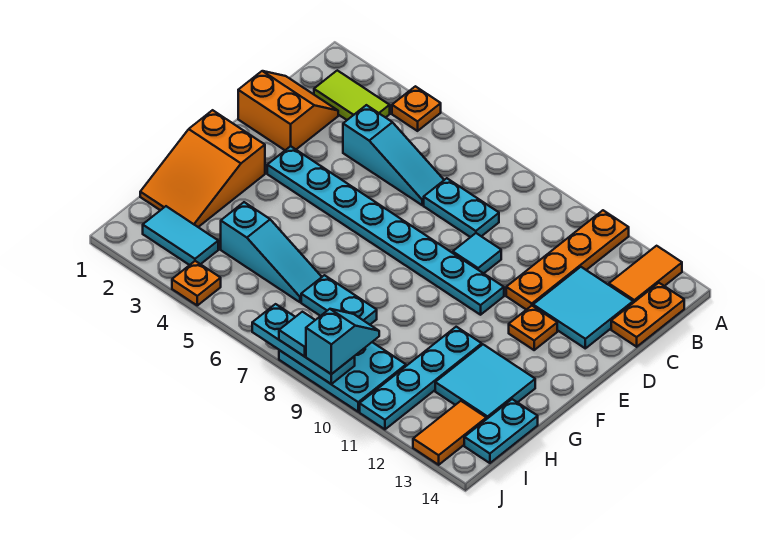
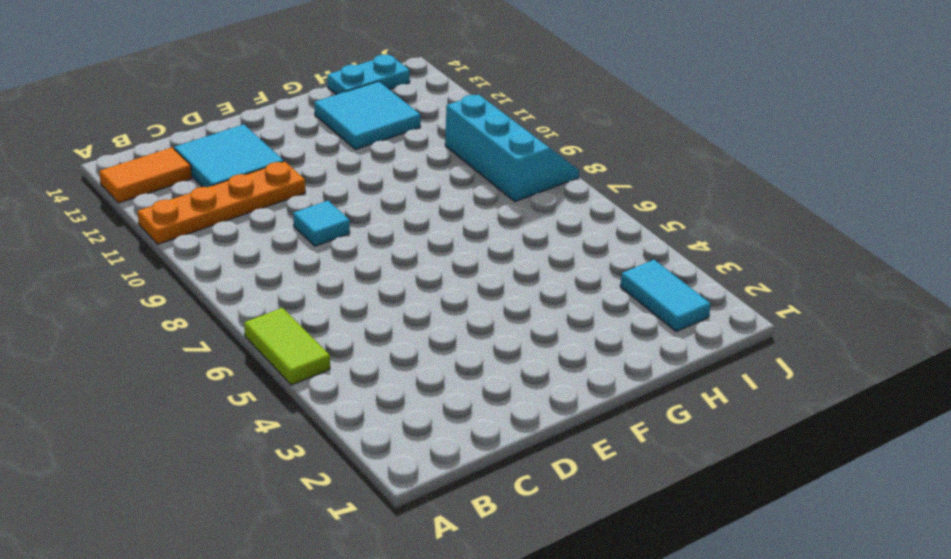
lime tile A5:A6 level 1 -> lime tile B2:B3 level 1
cyan slope I8:J10 level 1 top I -> cyan plate I8:J10 level 1
none -> orange plate A4 level 1
none -> orange plate B14:C14 level 1
none -> orange slope C1:D2 level 1 top D

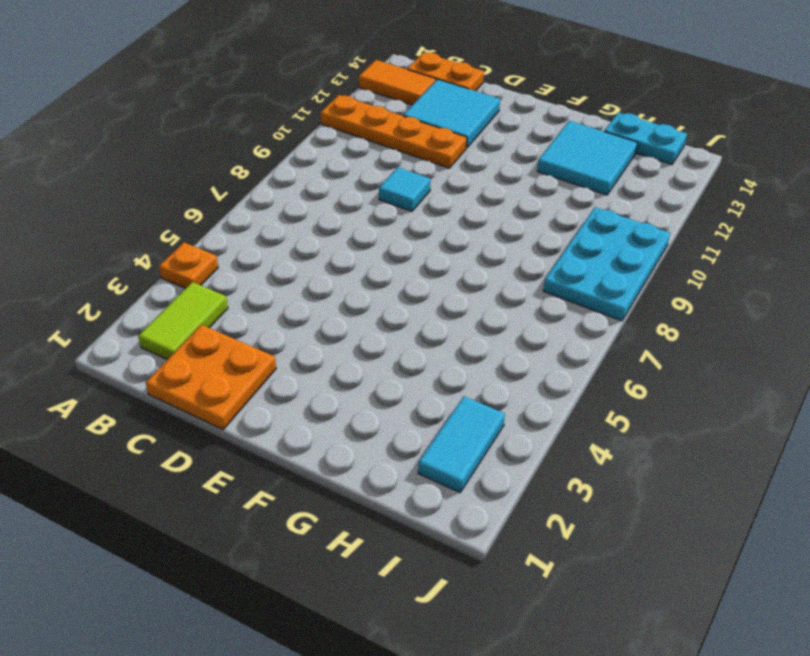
orange plate C1:D2 level 1 -> orange slope C1:D2 level 1 top D
none -> cyan slope C4:C6 level 1 top 4
none -> cyan plate C7:C8 level 1
none -> cyan plate E3:E10 level 1

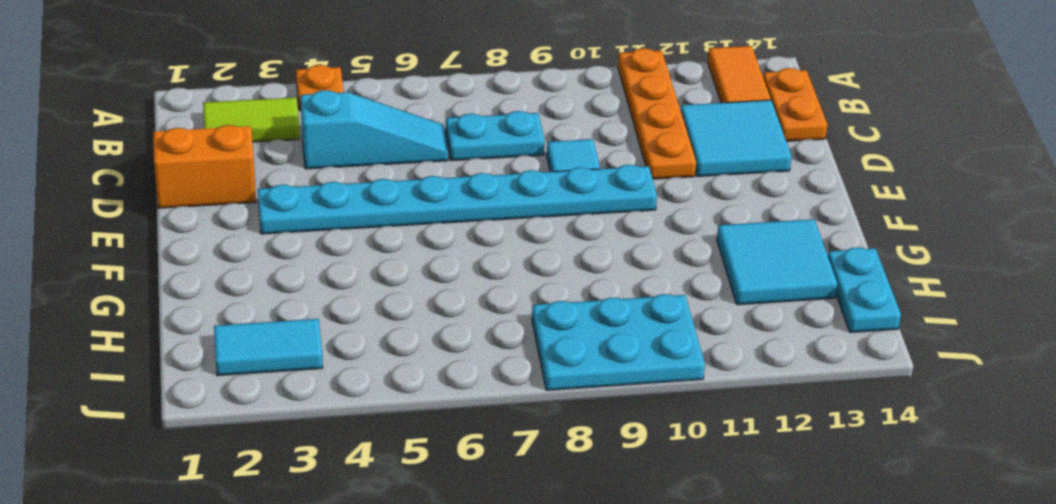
none -> orange plate E12 level 1
none -> orange slope F1:H2 level 1 top F
none -> cyan plate G11:J11 level 1

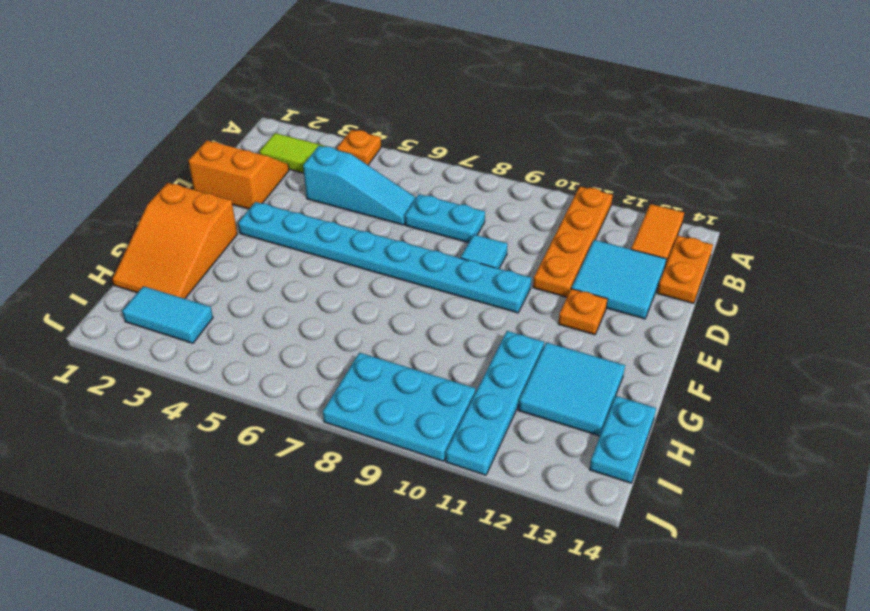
none -> cyan slope H4:H6 level 1 top 4
none -> cyan plate H7:H8 level 1
none -> orange tile I13:J13 level 1

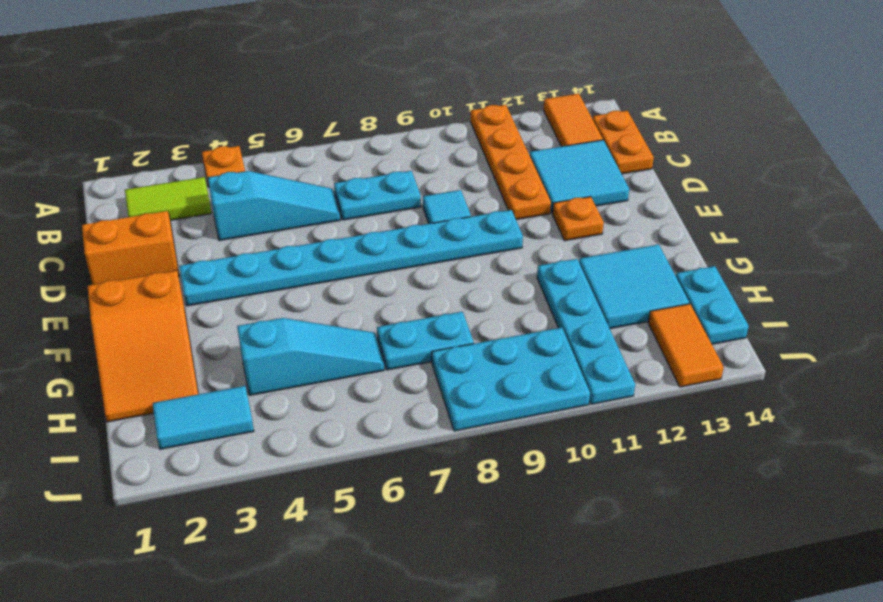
none -> orange plate J4 level 1
none -> cyan plate J7:J9 level 2
none -> cyan slope I9:J9 level 3 top J

